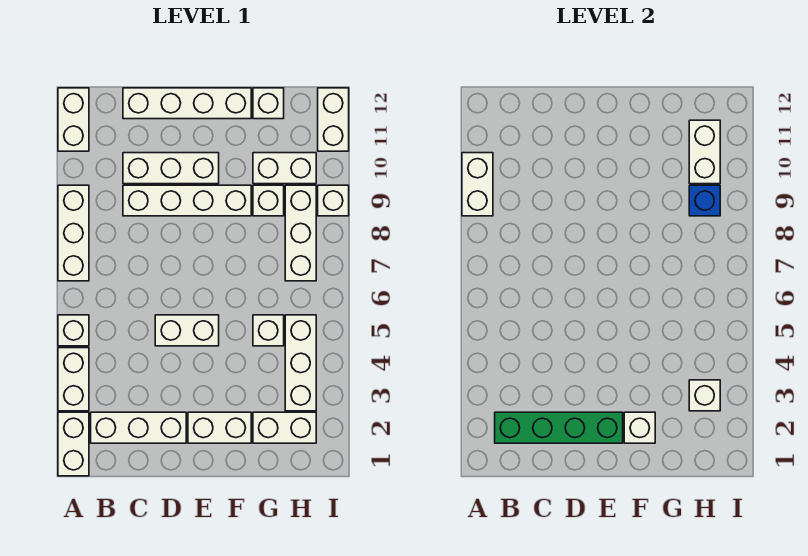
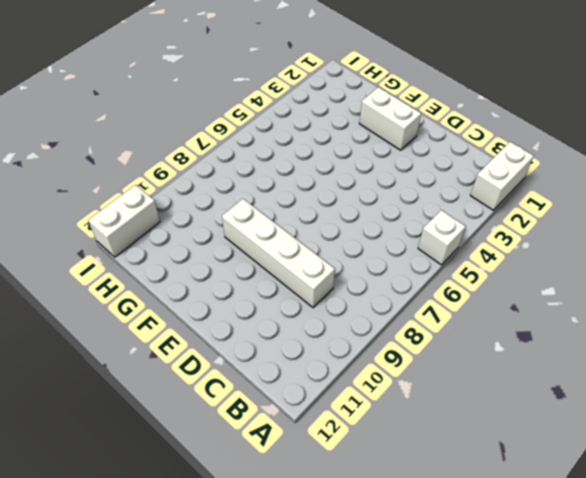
none -> white brick A3:A4 level 1
none -> white brick A7:A9 level 1
none -> white brick A11:A12 level 1

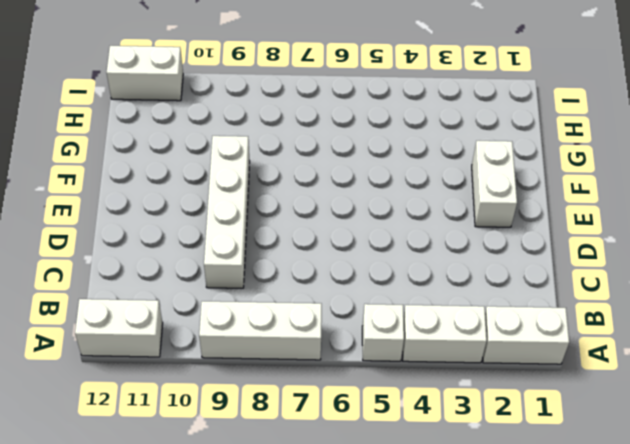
none -> white brick B2:D2 level 1
none -> white brick C10:E10 level 1
none -> white brick C12:F12 level 1

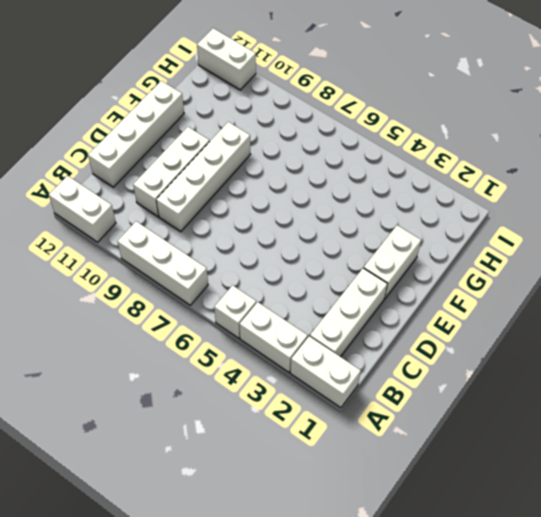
none -> white brick D5:E5 level 1
none -> white brick G2:H2 level 1
none -> white brick G5 level 1

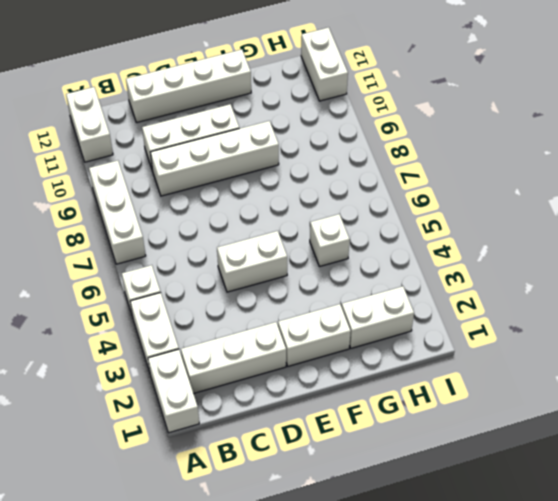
none -> white brick G9 level 1
none -> white brick G10:H10 level 1
none -> white brick G12 level 1

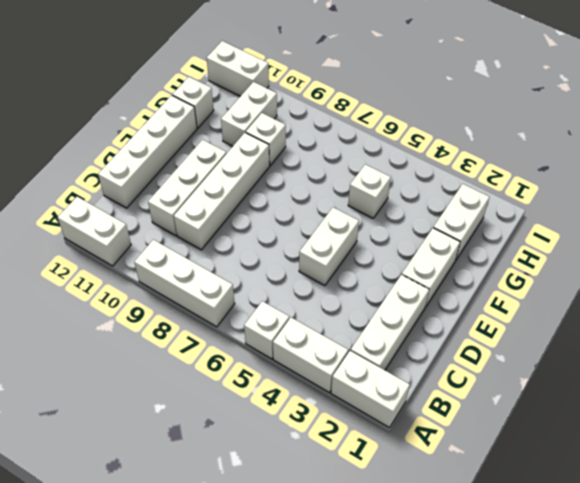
none -> white brick H3:H5 level 1
none -> white brick H7:H9 level 1
none -> white brick I9 level 1

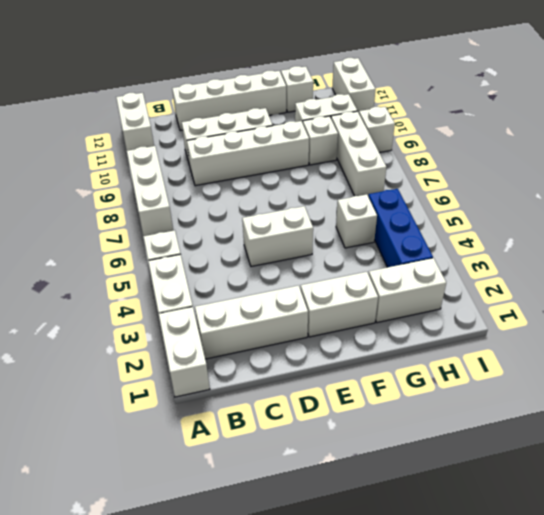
blue brick H3:H5 level 1 -> white brick H3:H5 level 1
none -> white brick A9:A10 level 2
none -> green brick B2:E2 level 2
none -> white brick F2 level 2

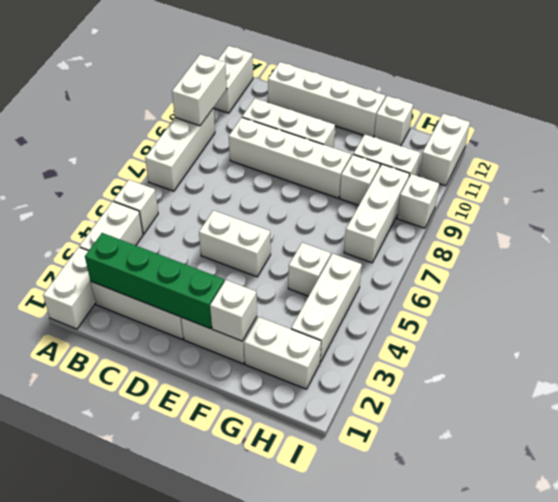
none -> white brick H3 level 2
none -> blue brick H9 level 2
none -> white brick H10:H11 level 2

